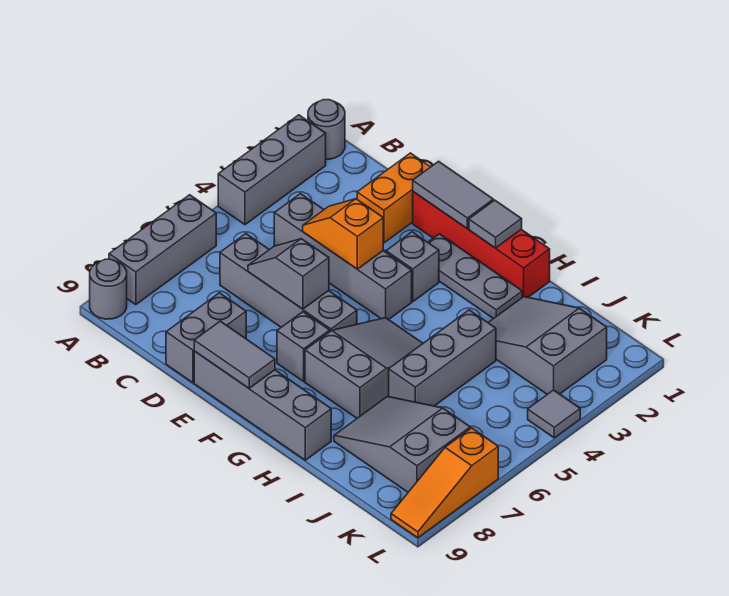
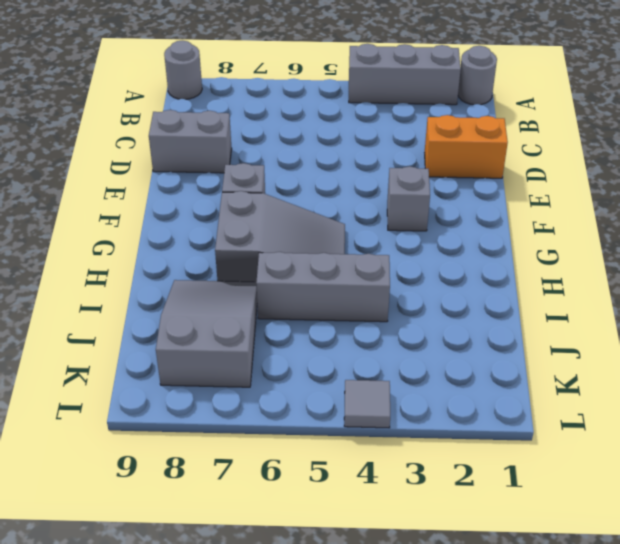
none -> grey brick A6:A8 level 1
none -> grey brick C4:F4 level 1
none -> grey brick C6:F6 level 1

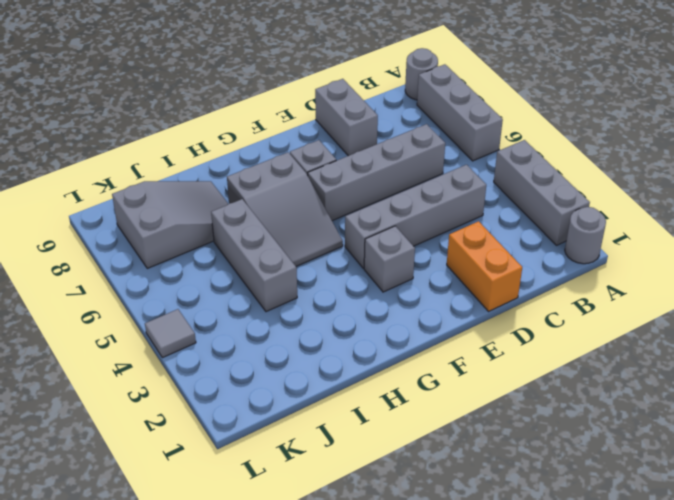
none -> red brick E1:H1 level 1
none -> grey brick E9:H9 level 1
none -> grey plate F2:H2 level 1

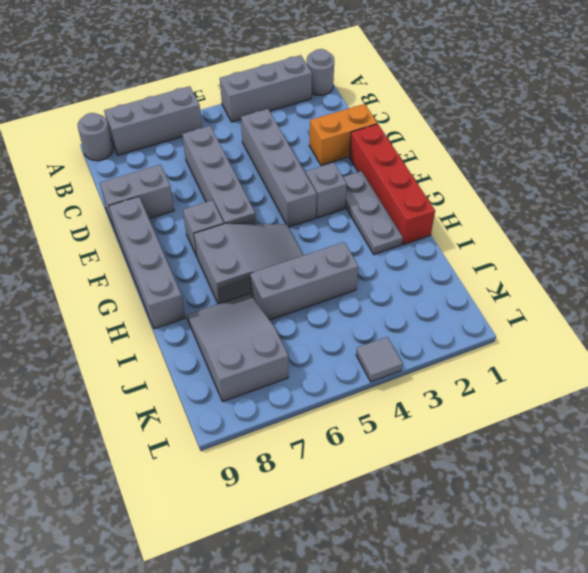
none -> grey slope I2:K3 level 1 top K
none -> orange slope L7:L9 level 1 top 7
none -> orange slope D4:E4 level 2 top E

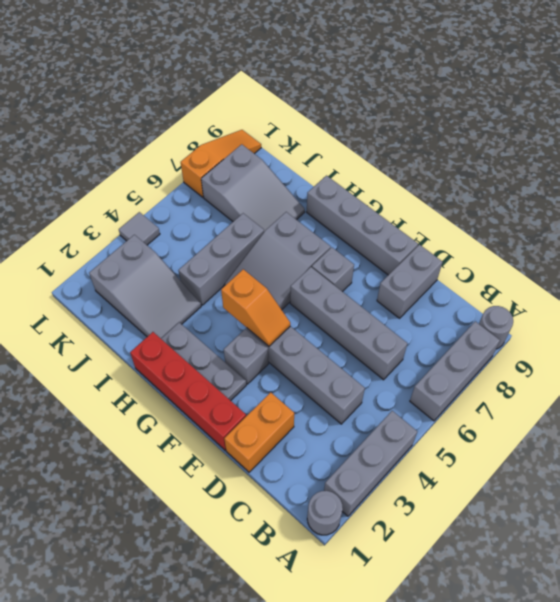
orange slope F4:G4 level 2 top G -> orange slope D4:E4 level 2 top E
none -> grey slope D6:E6 level 2 top E
none -> grey tile E1:F1 level 2
none -> grey tile E9:F9 level 2

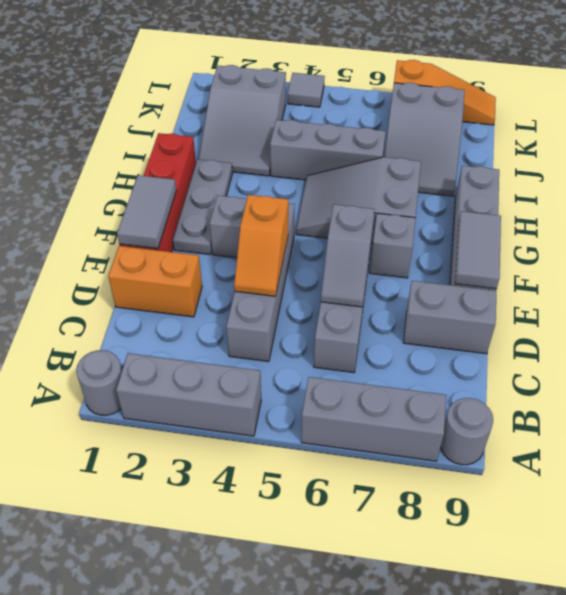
none -> grey tile G1 level 2

